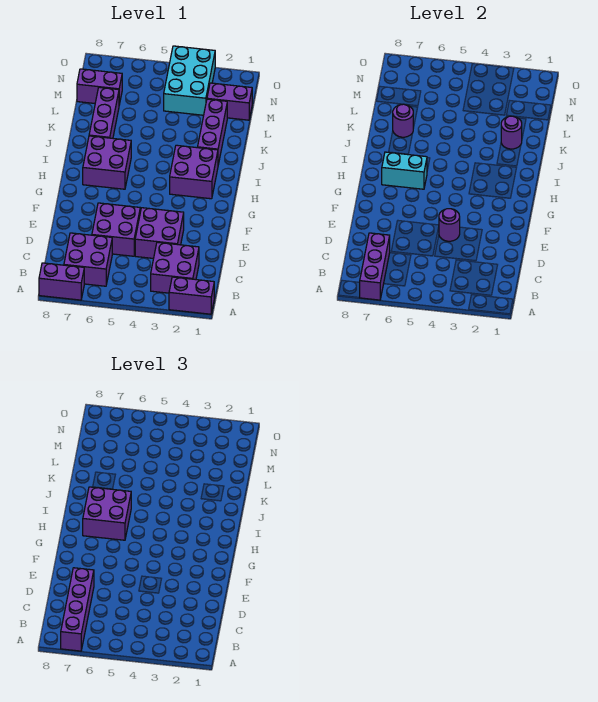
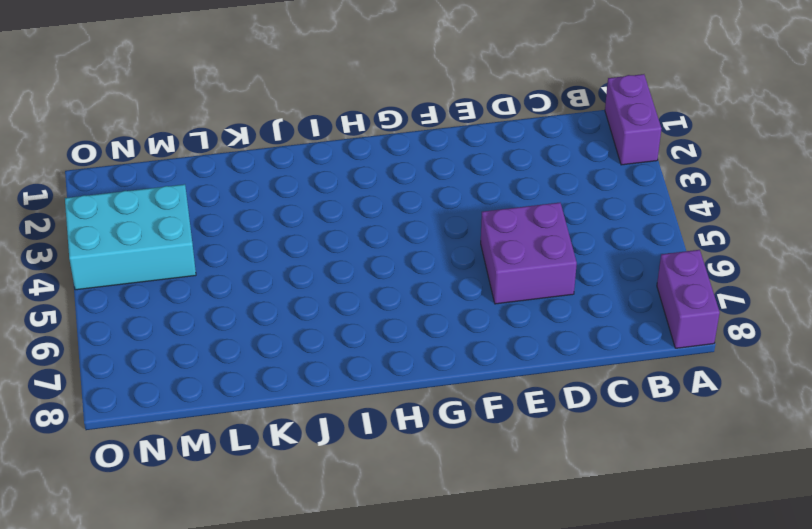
none -> purple brick B2:C3 level 1
none -> purple brick B6:C7 level 1
none -> purple brick D3:E4 level 1

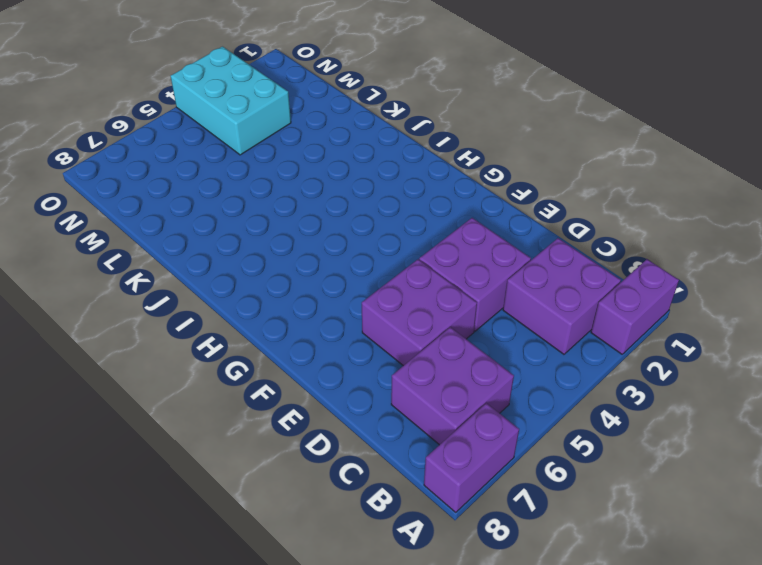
none -> purple brick H2:I3 level 1
none -> purple brick H6:I7 level 1
none -> purple brick J2:L2 level 1

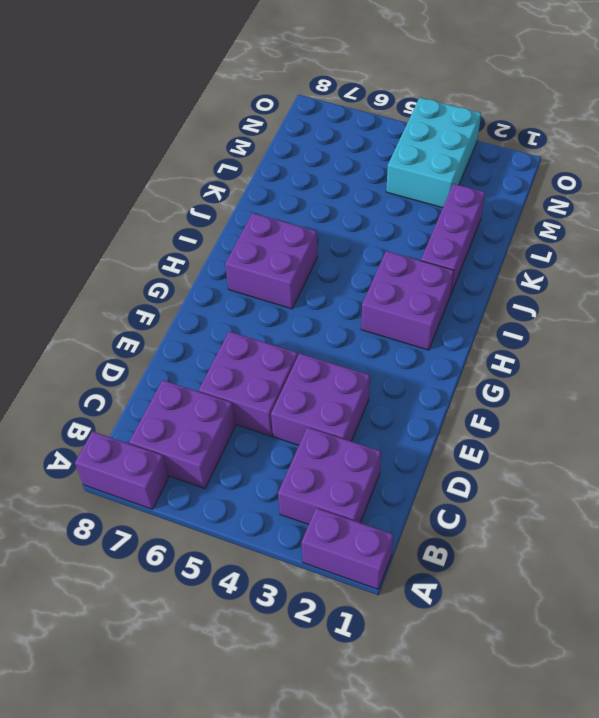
none -> purple brick J7:L7 level 1
none -> purple brick M1:M2 level 1
none -> purple brick M7:M8 level 1

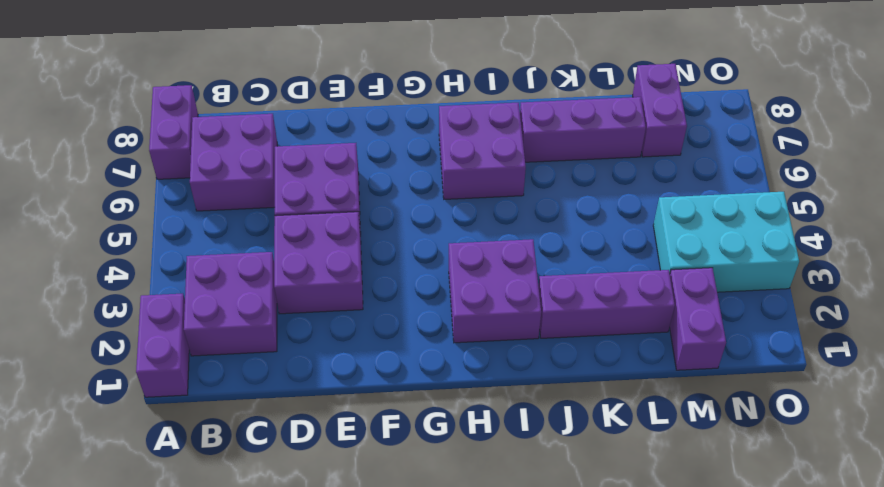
none -> purple brick A7:C7 level 2
none -> purple round brick E4 level 2
none -> cyan brick H6:H7 level 2

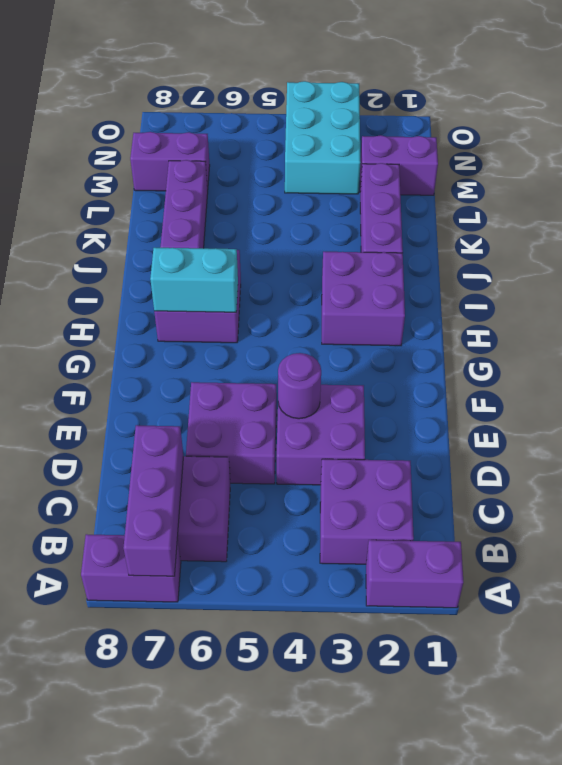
none -> purple round brick K2 level 2
none -> purple round brick K7 level 2
none -> purple brick A7:D7 level 3

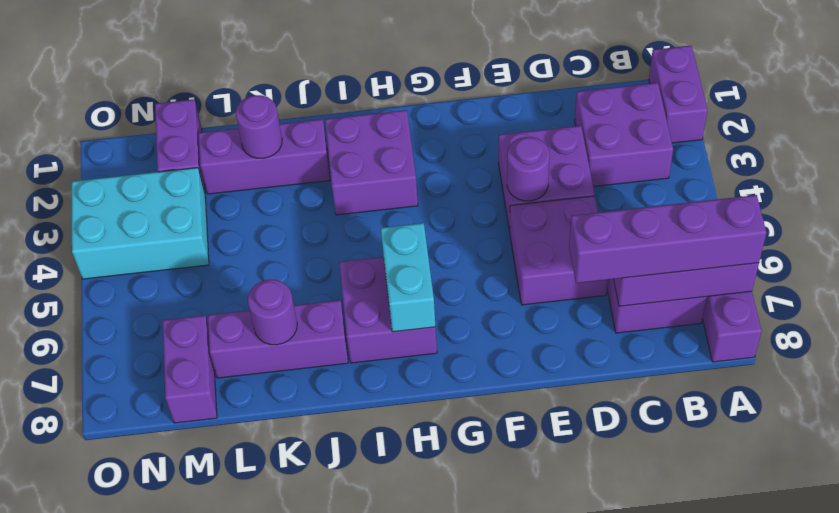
none -> purple brick H6:I7 level 3

